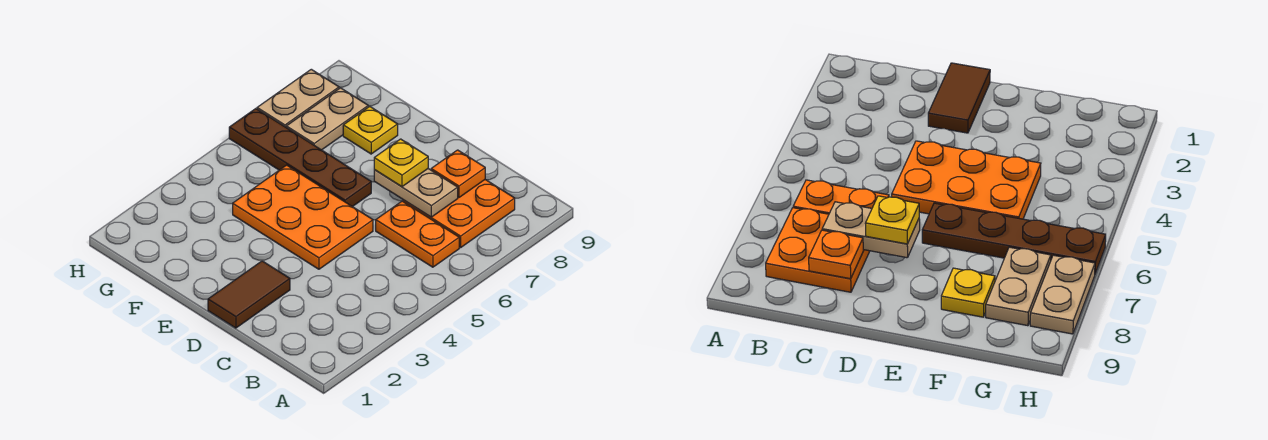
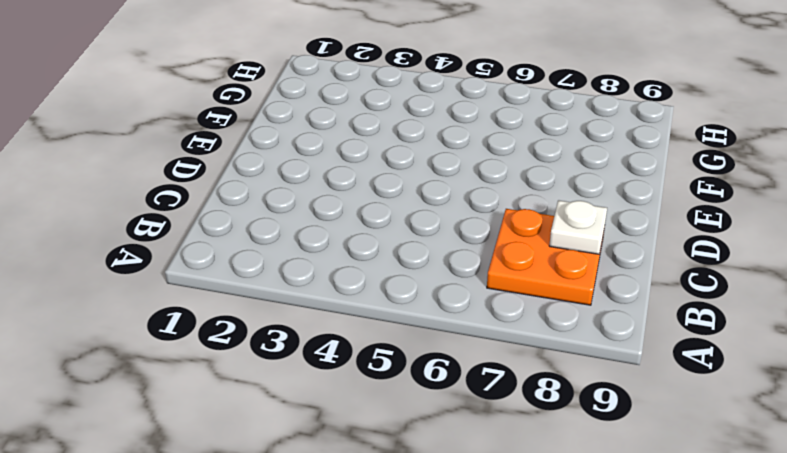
white plate C8 level 2 -> orange plate C8 level 2
none -> orange plate B6:C6 level 1
none -> brown tile D1:D2 level 1

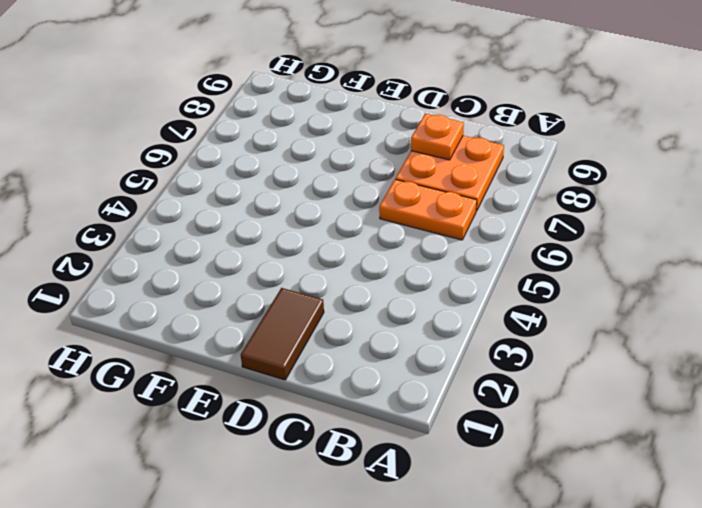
none -> orange plate D4:F5 level 1
none -> brown plate E6:H6 level 1

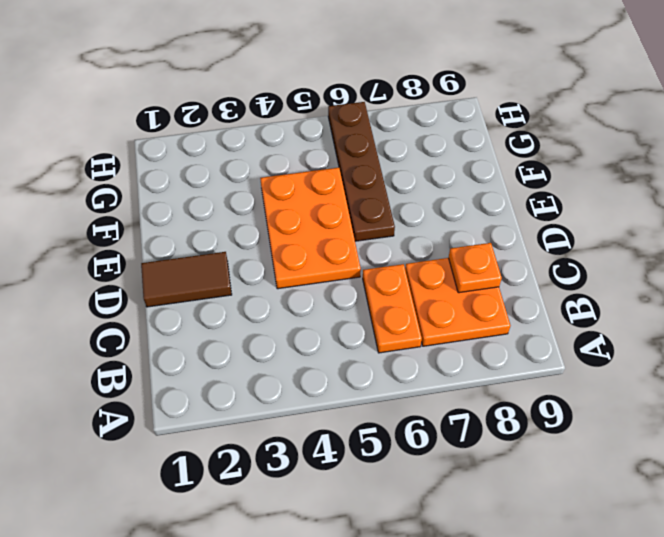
none -> yellow plate F8 level 1
none -> tan plate G7:G8 level 1

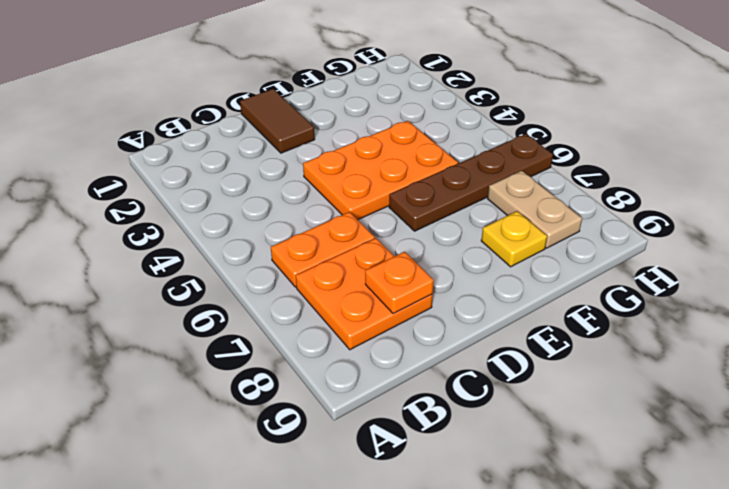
none -> tan plate H7:H8 level 1
none -> tan plate C7:D7 level 2

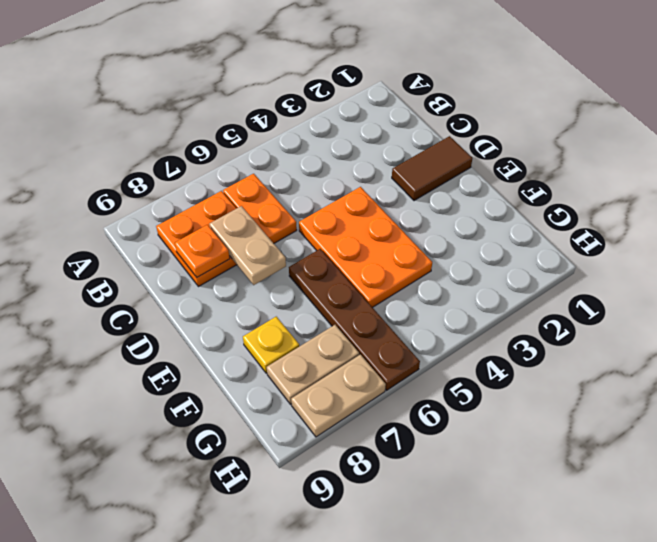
none -> yellow plate D7 level 3

